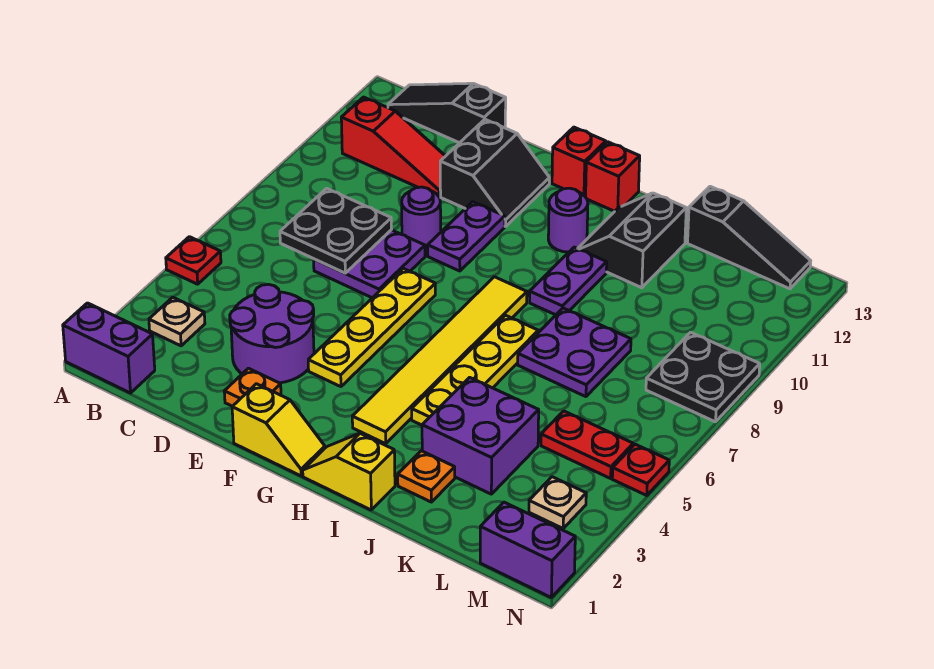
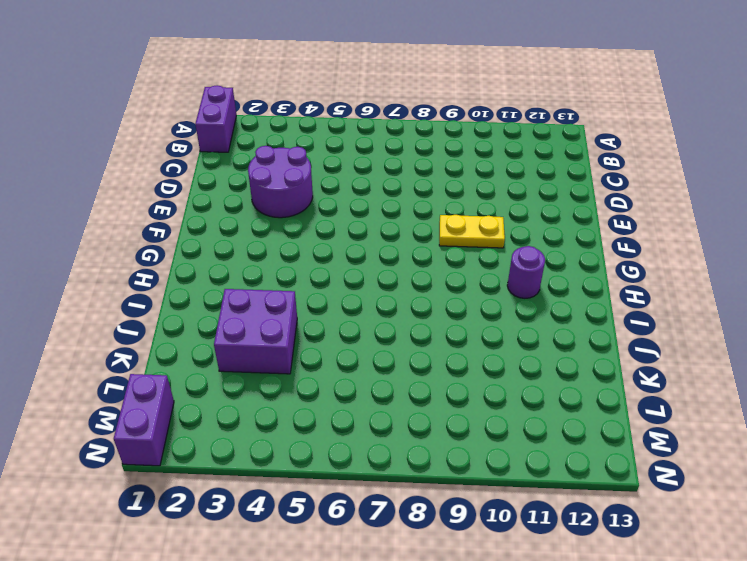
yellow plate F9:F10 level 1 -> purple plate F9:F10 level 1
none -> red plate A5 level 1
none -> tan plate B3 level 1
none -> red slope B11:D11 level 1 top B
none -> black slope B13:D13 level 1 top D

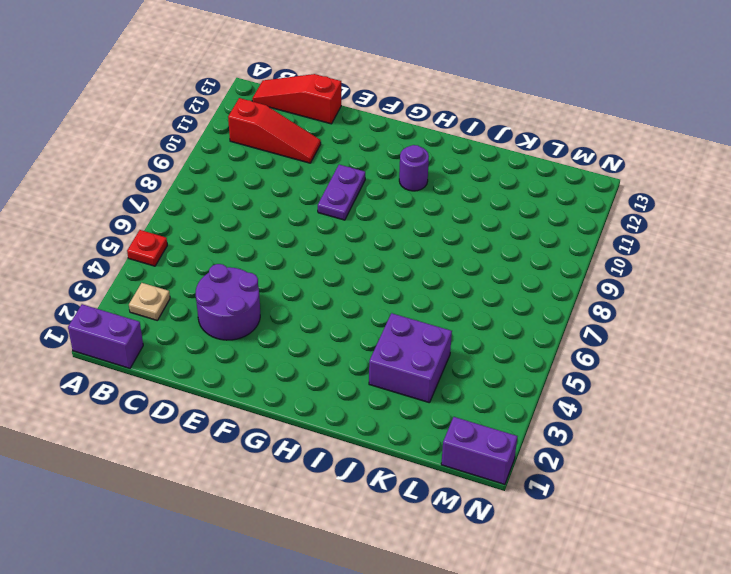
red slope B13:D13 level 1 top D -> black slope B13:D13 level 1 top D
none -> purple plate D7:E8 level 1
none -> orange plate E2 level 1
none -> purple round brick E9 level 1
none -> black slope E11:F12 level 1 top E

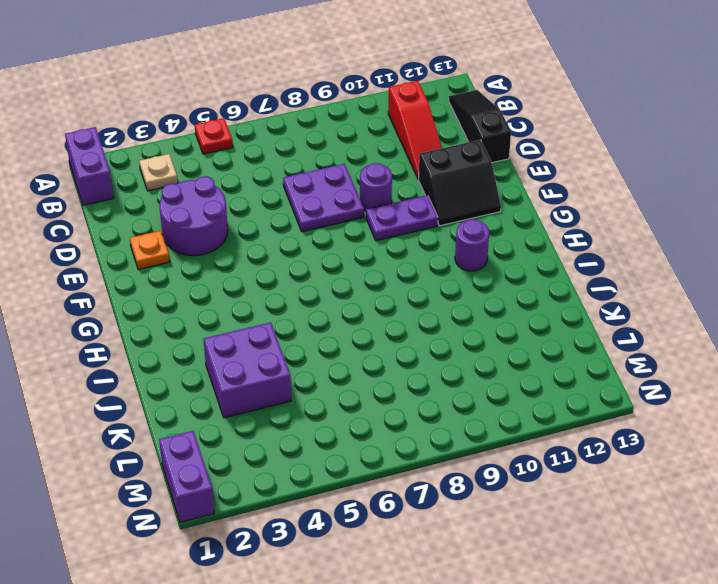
none -> yellow slope F1:G1 level 1 top F
none -> yellow plate F4:F7 level 1
none -> red brick G13 level 1
none -> yellow slope H1:I1 level 1 top I

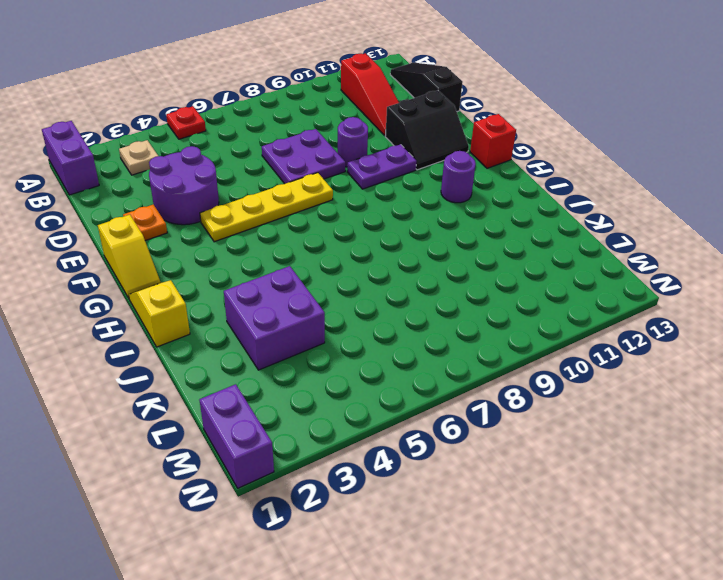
none -> yellow tile H3:H8 level 1
none -> red brick H13 level 1
none -> yellow plate I4:I7 level 1
none -> purple plate I9:I10 level 1

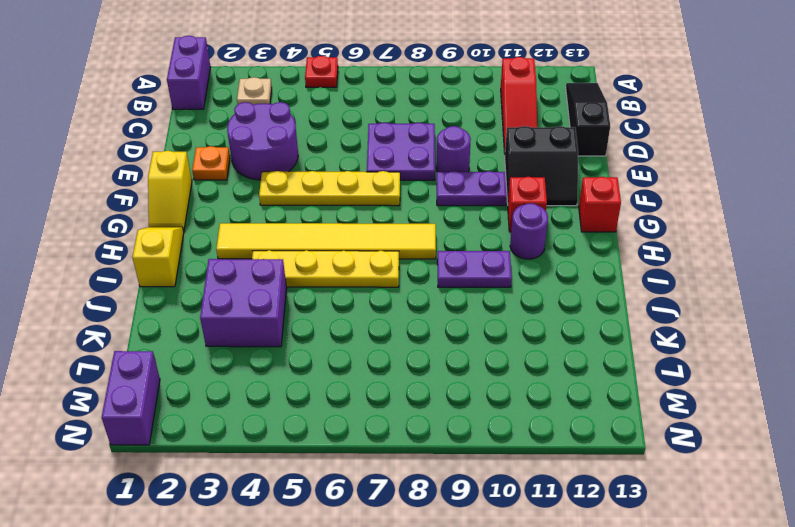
red brick G11 level 1 -> red brick H13 level 1
none -> black slope I11:J12 level 1 top J
none -> orange plate J2 level 1
none -> purple plate J7:K8 level 1
none -> black slope K13:M13 level 1 top K

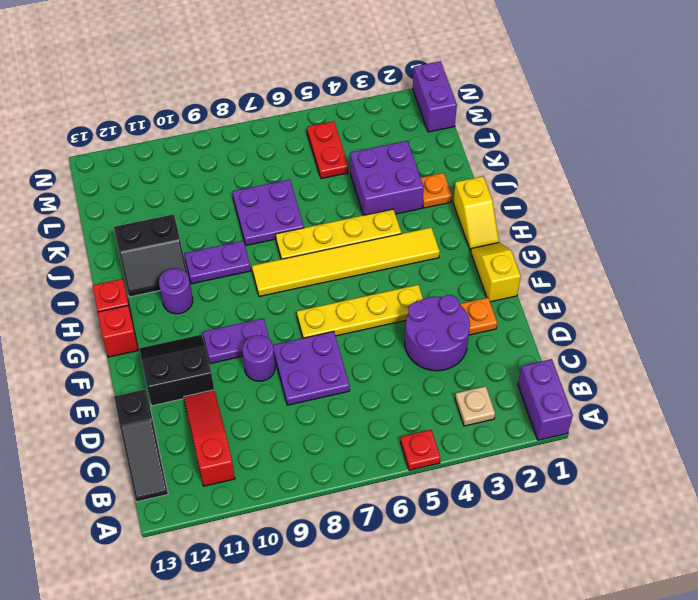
none -> black slope K13:M13 level 1 top K
none -> tan plate M3 level 1
none -> black plate M8:N9 level 1
none -> red plate N5 level 1

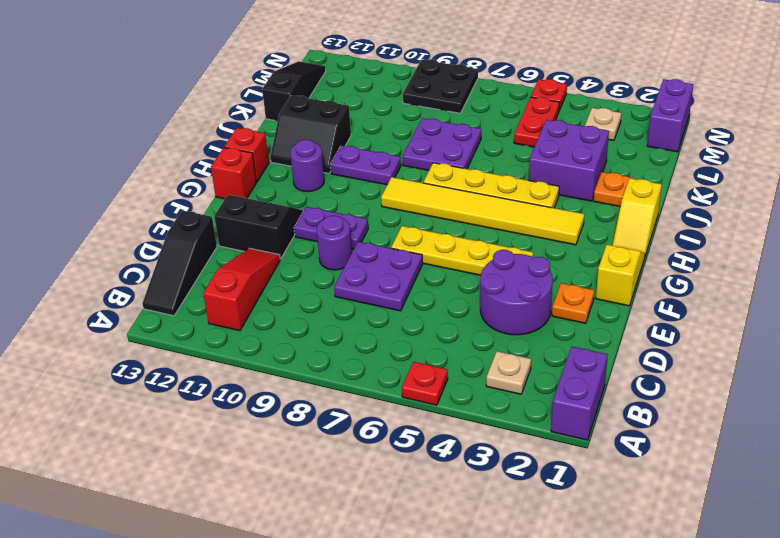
none -> black plate C7:D8 level 2

